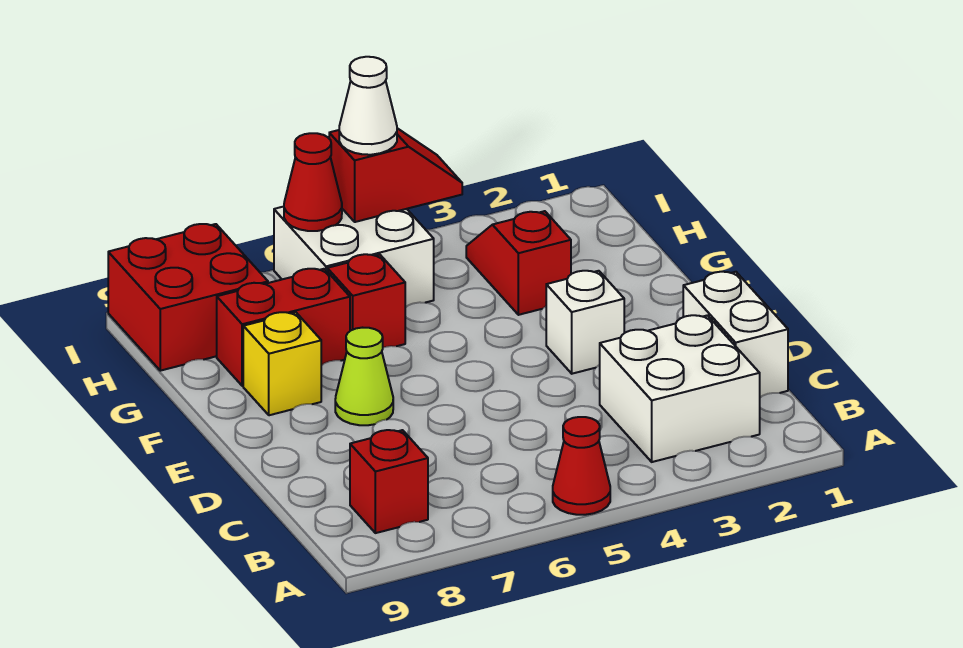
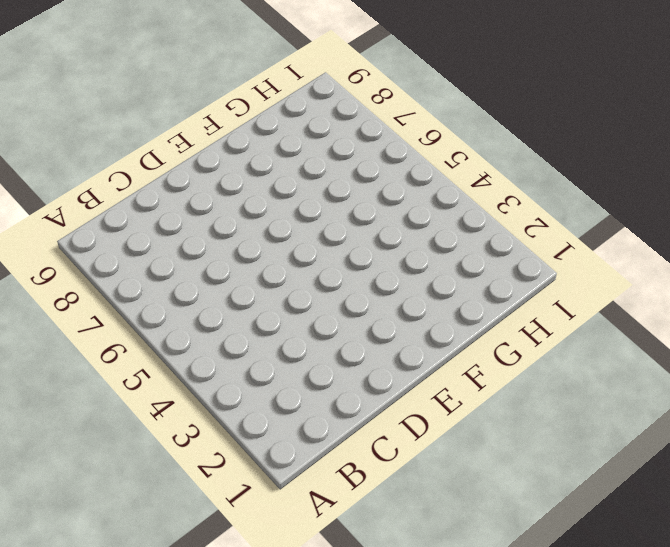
none -> red cone A5 level 1
none -> white brick B2:C3 level 1
none -> red brick B8 level 1

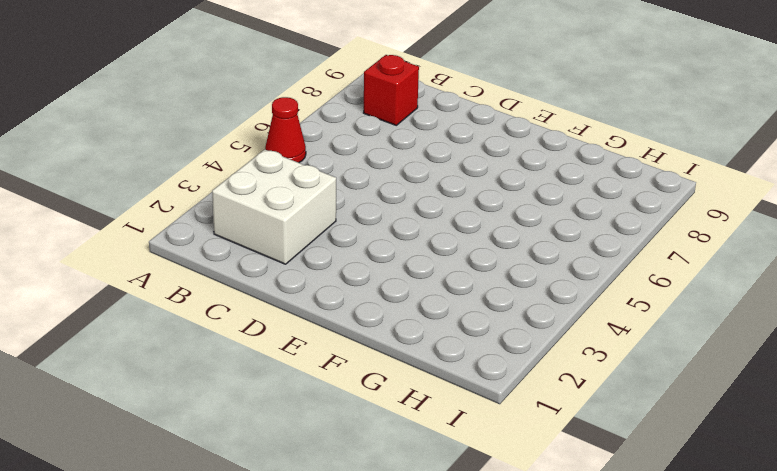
none -> white brick C1:D1 level 1
none -> white brick E3 level 1
none -> lime cone E7 level 1

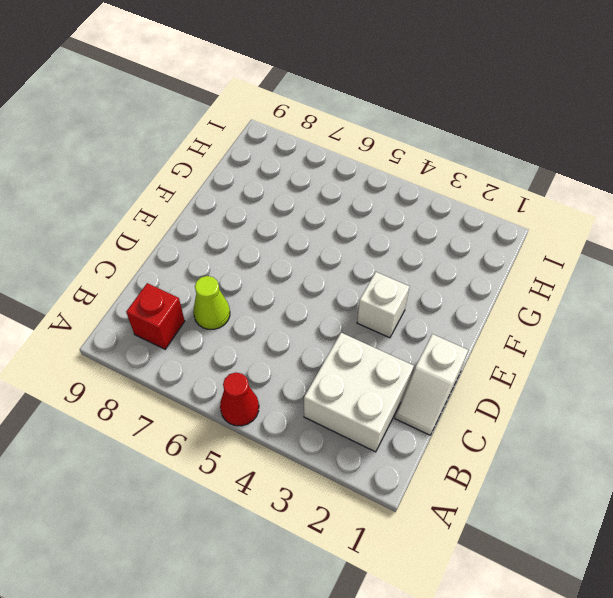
white slope C1:D1 level 1 top D -> white brick C1:D1 level 1
lime cone C7 level 1 -> lime cone E7 level 1
none -> yellow brick F8 level 1
none -> red slope G3:H3 level 1 top G
none -> red brick G6 level 1

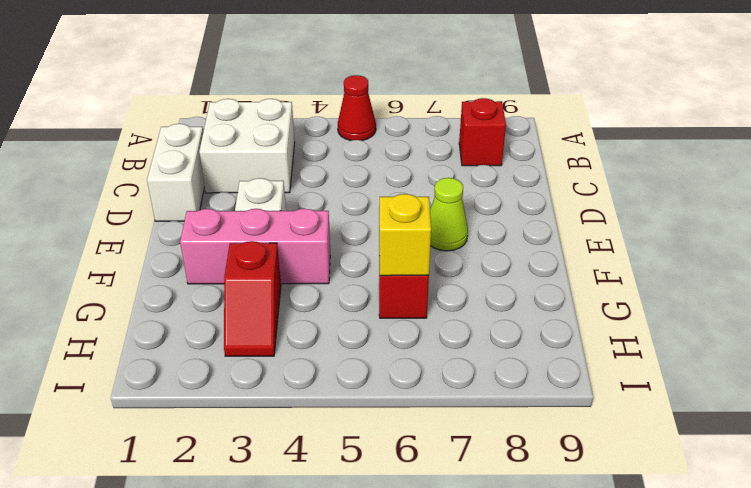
pink brick F2:F4 level 1 -> none
yellow brick G6 level 2 -> yellow brick F8 level 1
none -> red brick G7:G8 level 1
none -> white brick H5:I6 level 1
none -> red brick H8:I9 level 1

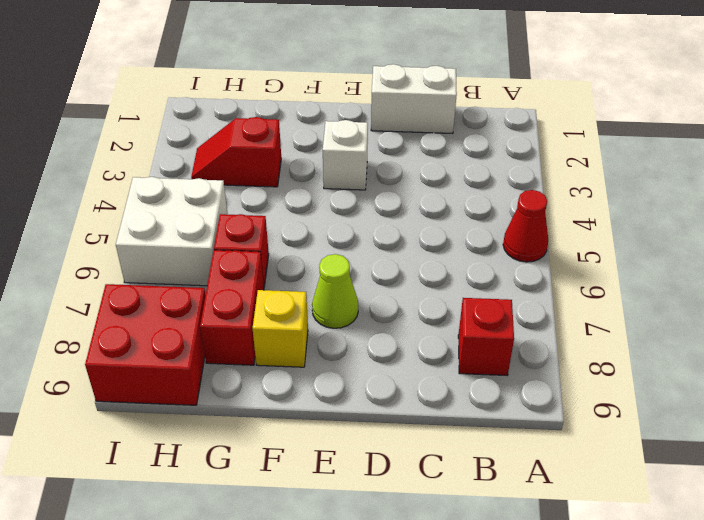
none -> white brick B2:C3 level 1
none -> red slope I4:I5 level 2 top 5
none -> red cone I6 level 2

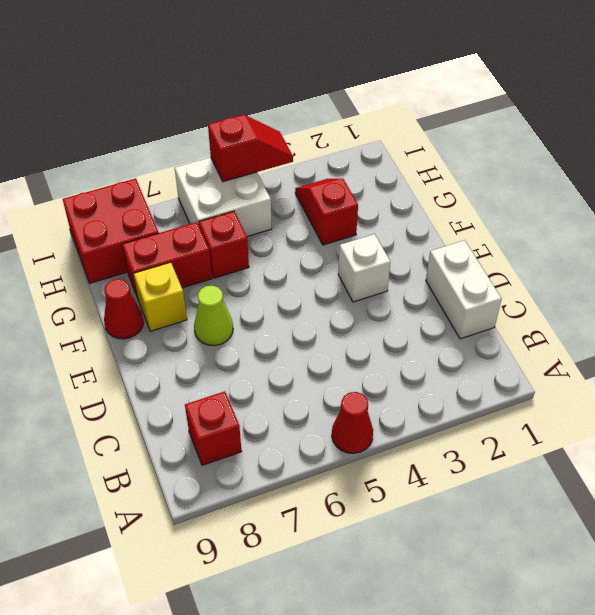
red cone F9 level 1 -> red cone I6 level 2
none -> white brick B2:C3 level 1
none -> white cone I5 level 3

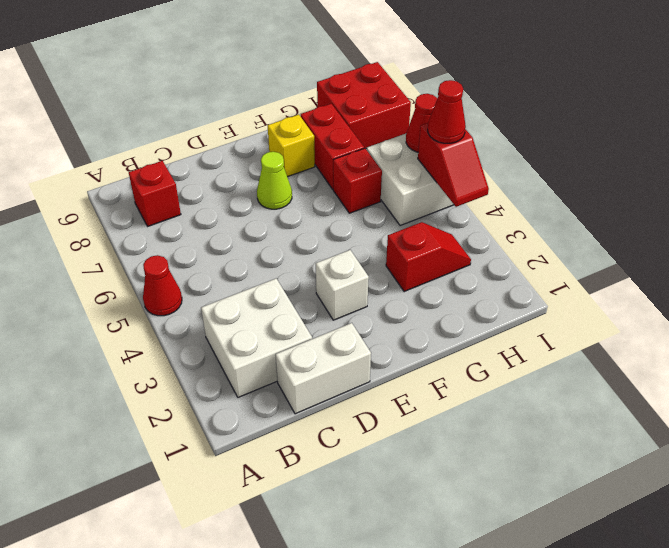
red cone I5 level 3 -> white cone I5 level 3

